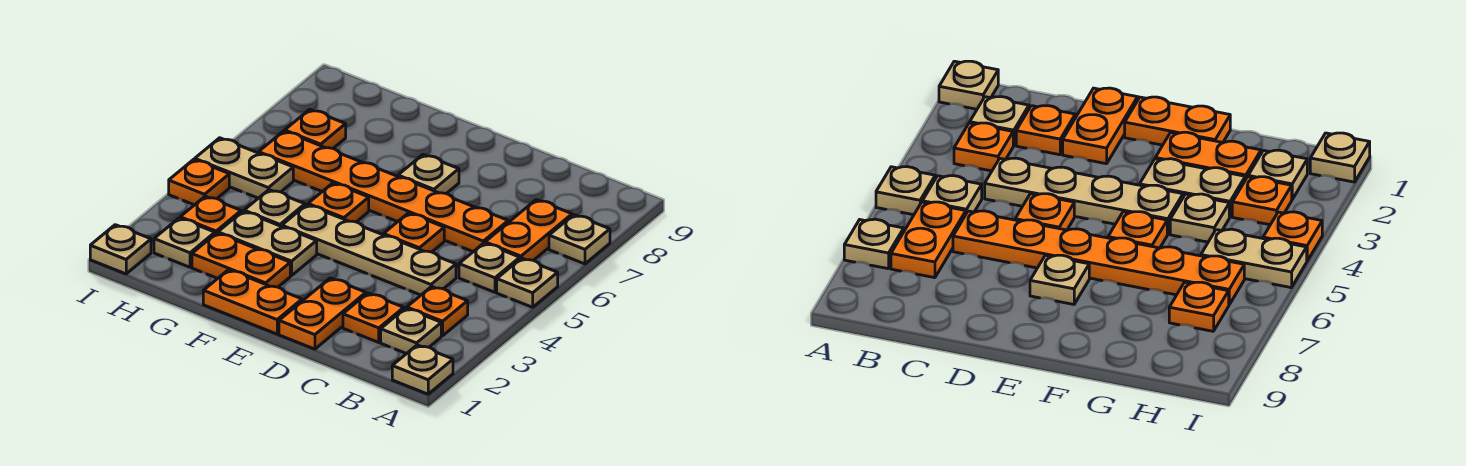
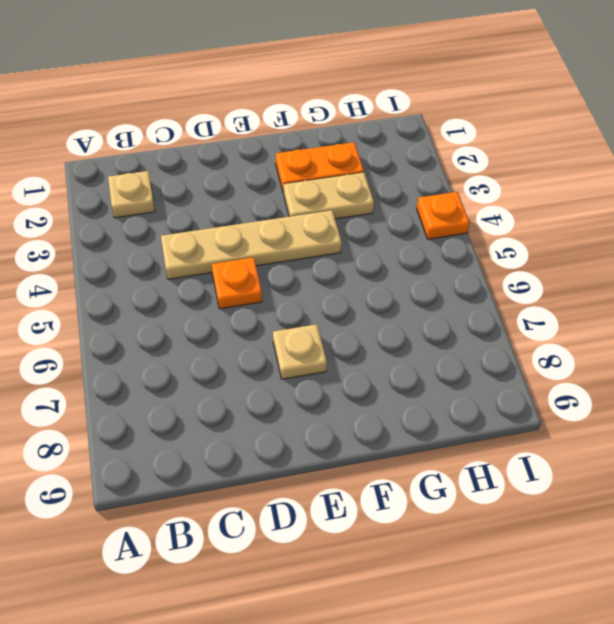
none -> tan plate A1 level 1
none -> tan plate A5 level 1
none -> tan plate A7 level 1

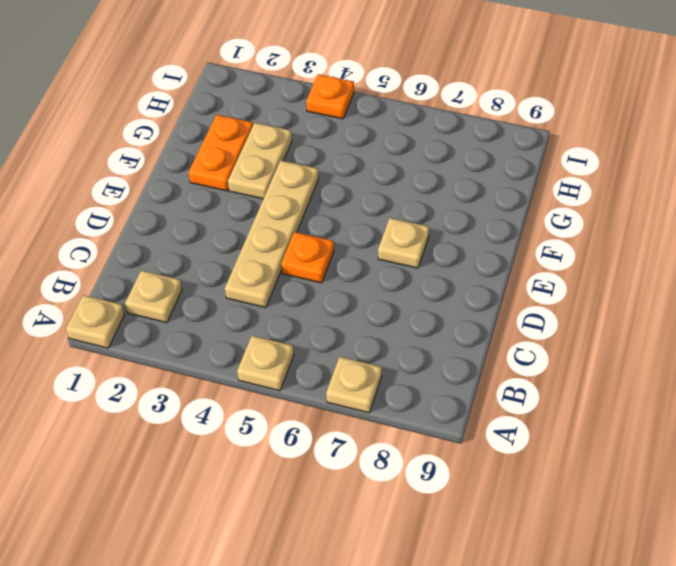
none -> orange plate B3 level 1
none -> tan plate B5 level 1
none -> orange plate B6:B7 level 1

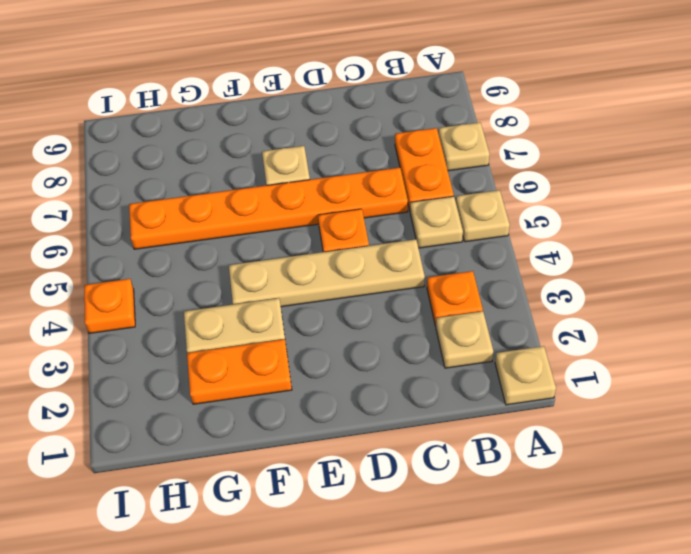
none -> orange plate C2 level 1
none -> orange plate D1:D2 level 1
none -> orange plate E1:F1 level 1

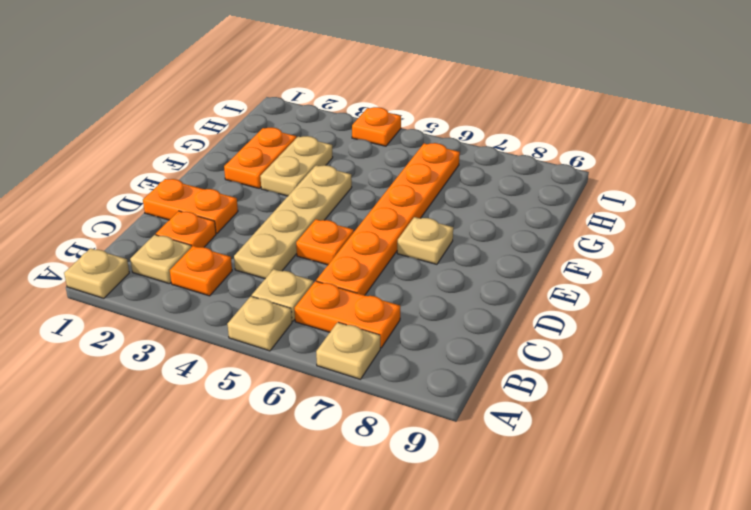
none -> orange plate E1:F1 level 1
none -> orange plate F5 level 1
none -> tan plate G4 level 1

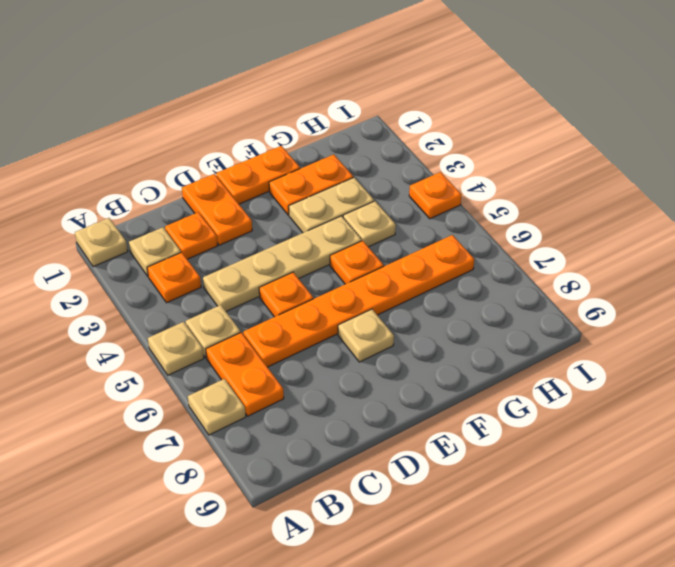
none -> tan plate H2 level 1
none -> orange plate H3 level 1
none -> tan plate H5:I5 level 1

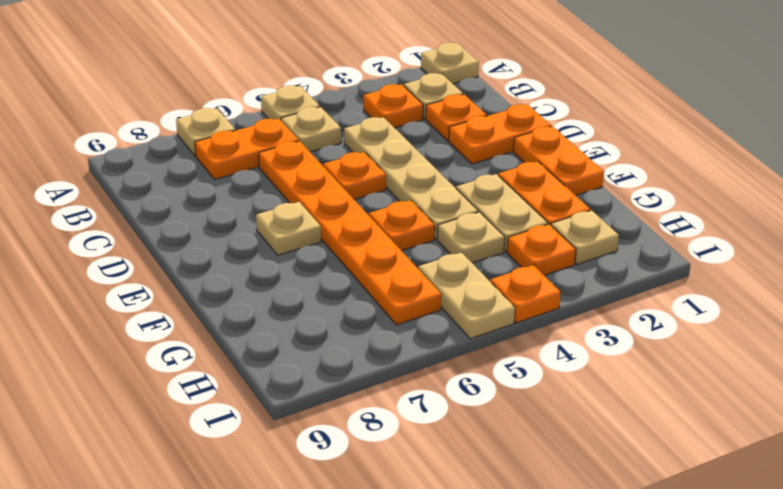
none -> orange plate H7 level 1
none -> tan plate I1 level 1

